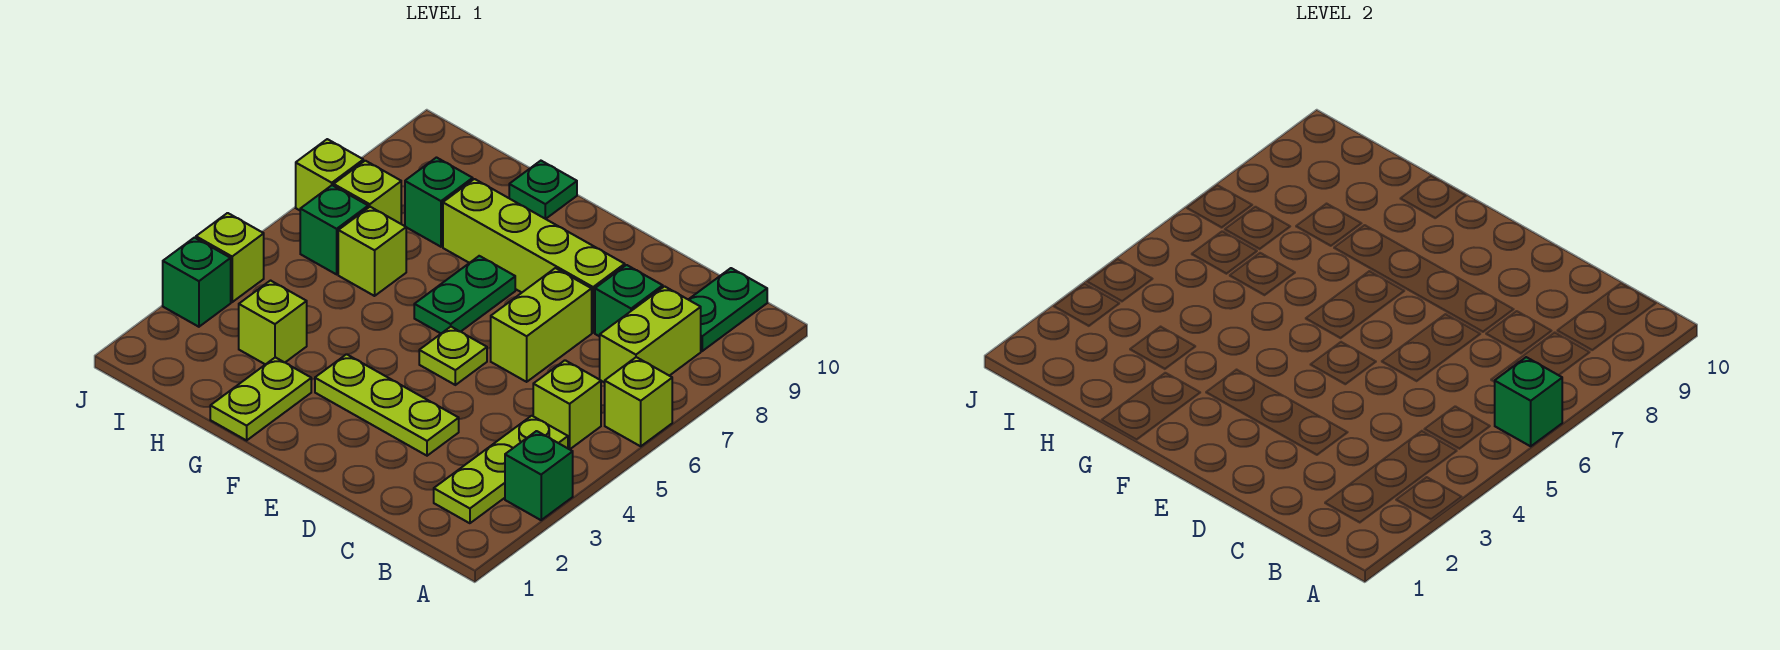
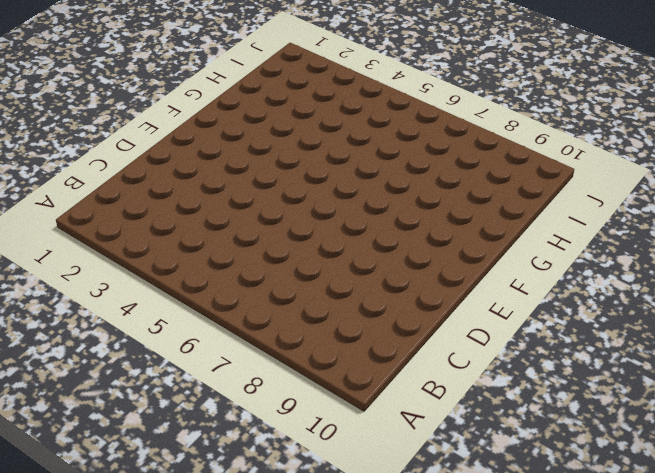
none -> green brick A3 level 1
none -> lime brick A6 level 1
none -> lime plate B2:B4 level 1

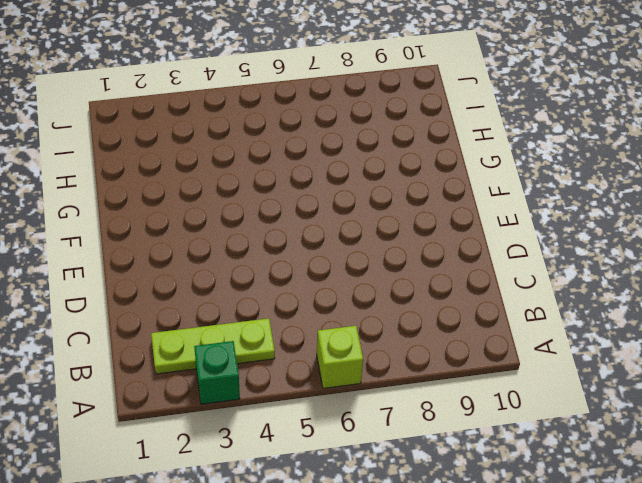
none -> lime brick B5 level 1
none -> lime brick B7:B8 level 1
none -> green plate B9:B10 level 1

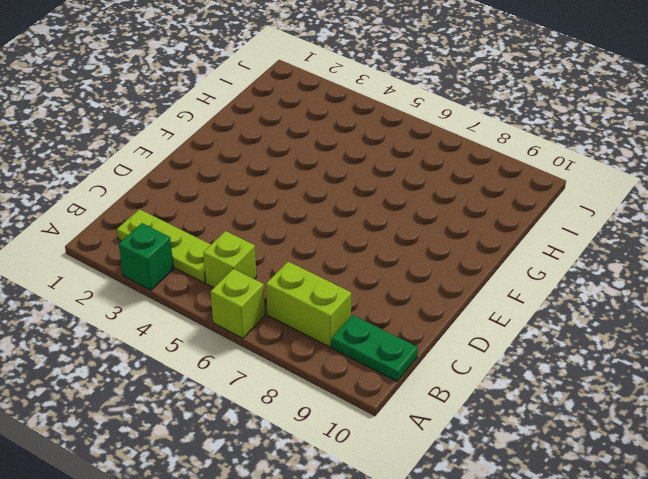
none -> green brick C8 level 1
none -> lime plate D3:F3 level 1
none -> lime brick D6:D7 level 1

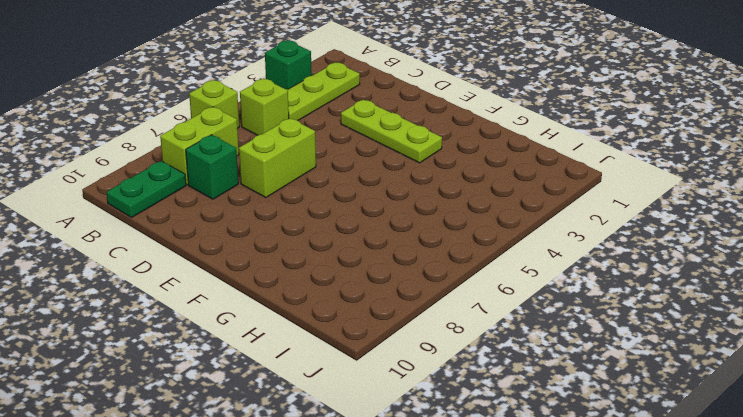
none -> lime brick D8:G8 level 1
none -> lime plate E5 level 1
none -> green plate F6:F7 level 1

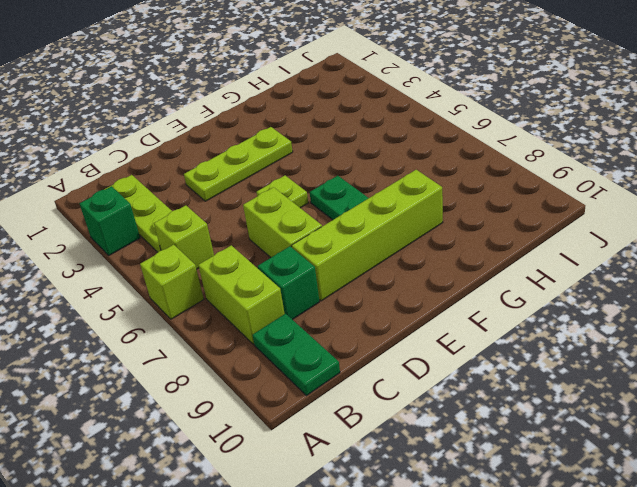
none -> lime plate G1:G2 level 1
none -> green plate G10 level 1
none -> lime brick H3 level 1

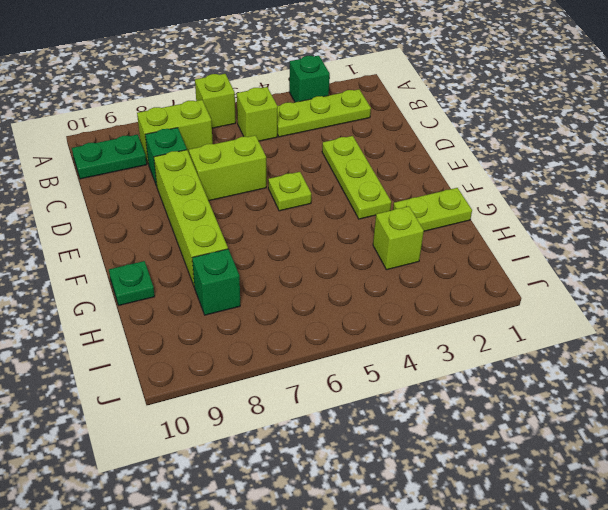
none -> green plate F6:F7 level 1
none -> lime brick H6 level 1
none -> green brick I6 level 1

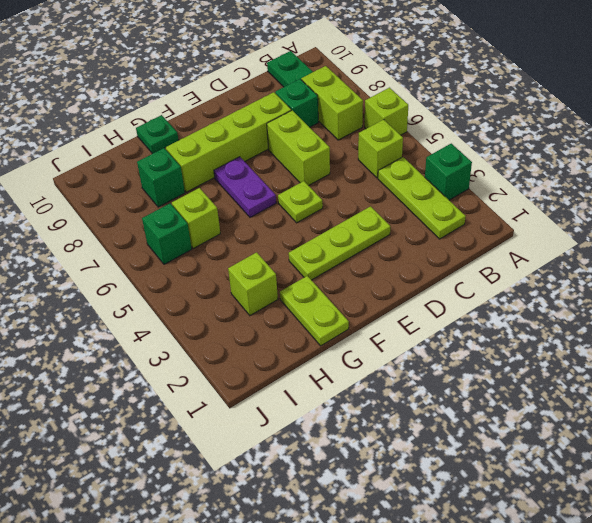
purple plate F6:F7 level 1 -> green plate F6:F7 level 1
none -> lime brick I7 level 1
none -> green brick J3 level 1
none -> lime brick J4 level 1

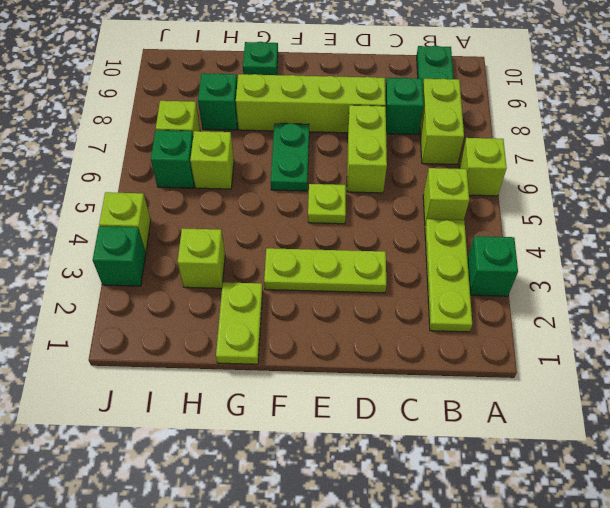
none -> lime brick J7 level 1
none -> green brick A6 level 2

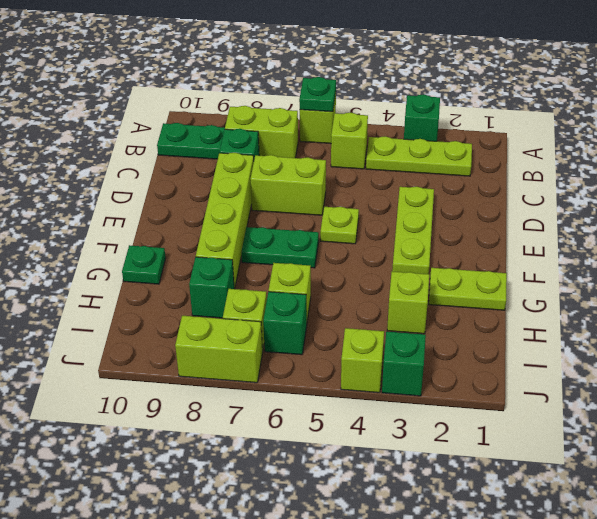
green plate A6 level 2 -> green brick A6 level 2
lime brick J7:J8 level 1 -> lime brick J7 level 1

